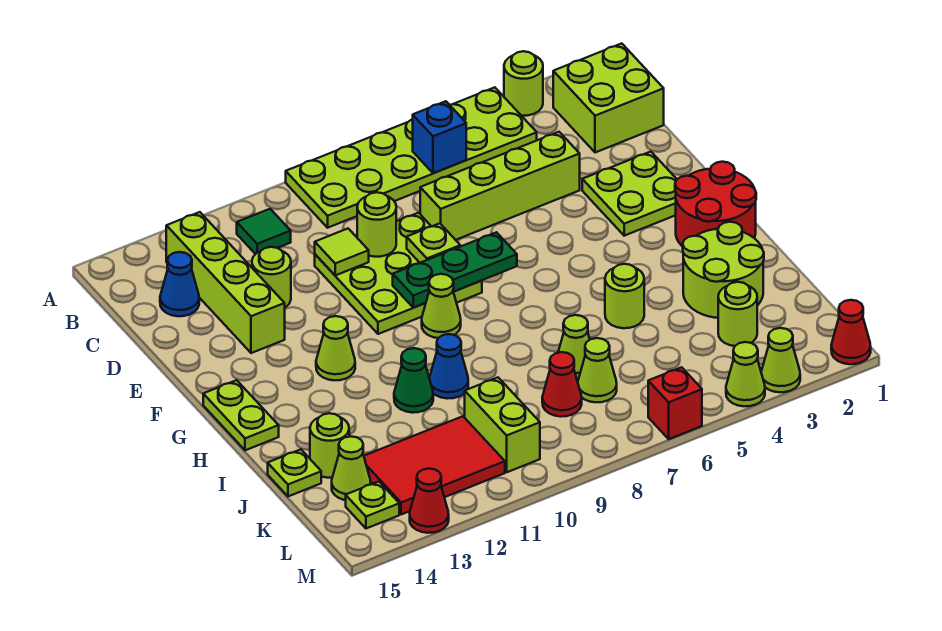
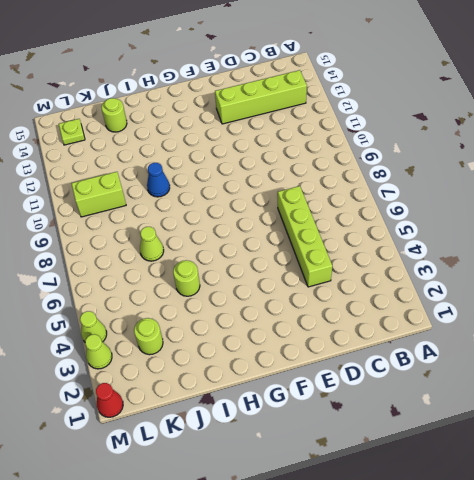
none -> lime round brick A3 level 1
none -> lime plate A4:B9 level 1
none -> lime brick B1:C2 level 1
none -> green tile B11 level 1

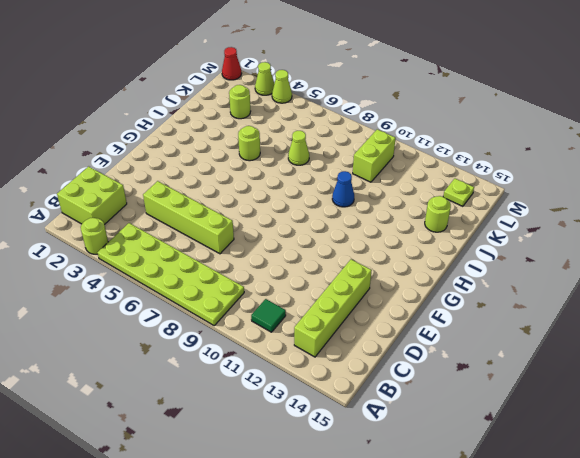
none -> blue cone C14 level 1
none -> lime plate D8:F10 level 1
none -> lime round brick D12 level 1
none -> lime plate E2:F3 level 1

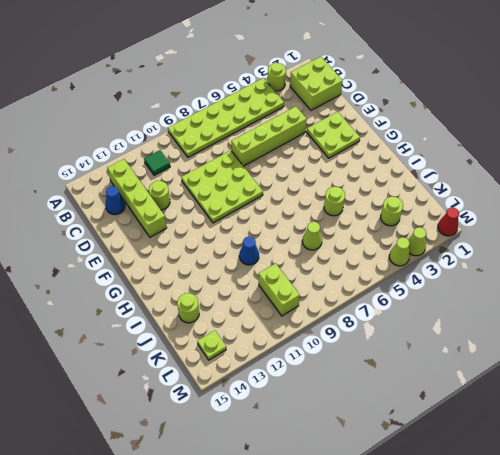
none -> red round brick G1:H2 level 1
none -> lime cone G9 level 1
none -> lime cone G12 level 1
none -> lime plate G15:H15 level 1

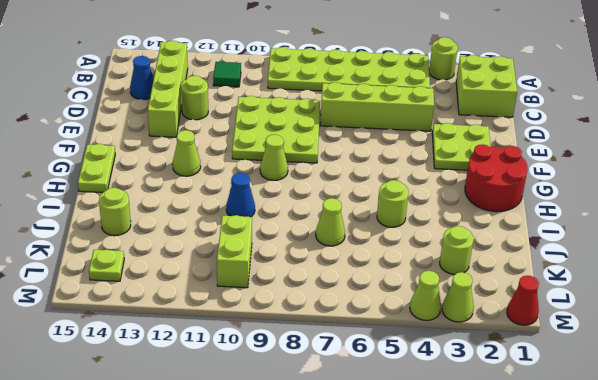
none -> lime round brick I2:J3 level 1
none -> green cone I11 level 1
none -> lime plate J15 level 1
none -> lime cone K7 level 1

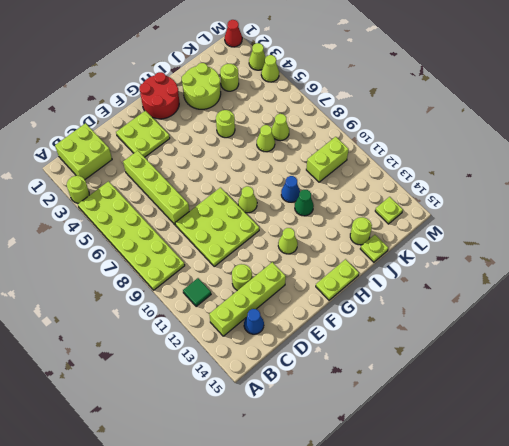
none -> red cone K8 level 1
none -> red tile K11:L13 level 1
none -> lime cone K14 level 1
none -> red brick M6 level 1

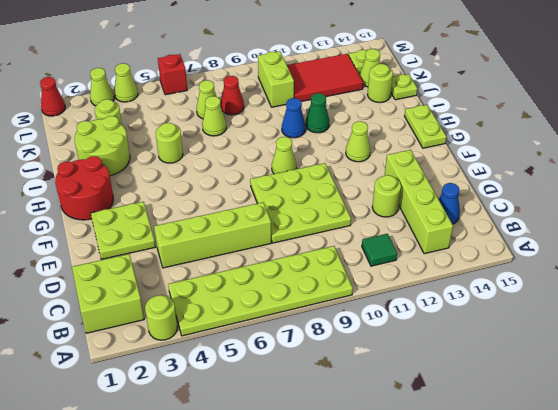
none -> red cone M13 level 1
none -> blue brick B6 level 2
none -> lime round brick D9 level 2
none -> lime tile D10 level 2

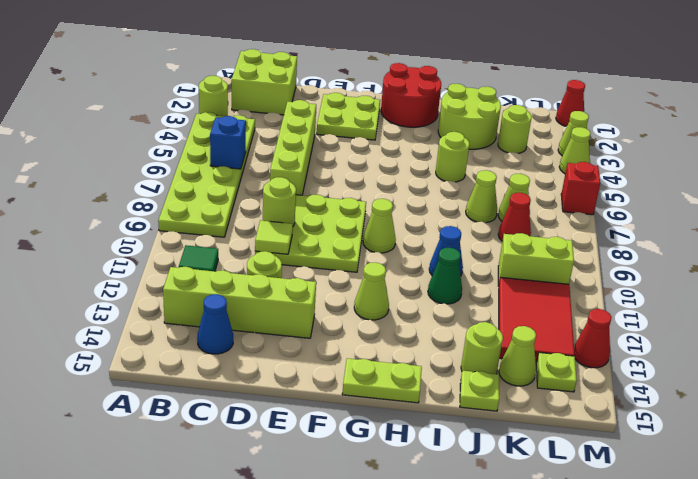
none -> lime plate E8 level 2
none -> green plate F7:F9 level 2

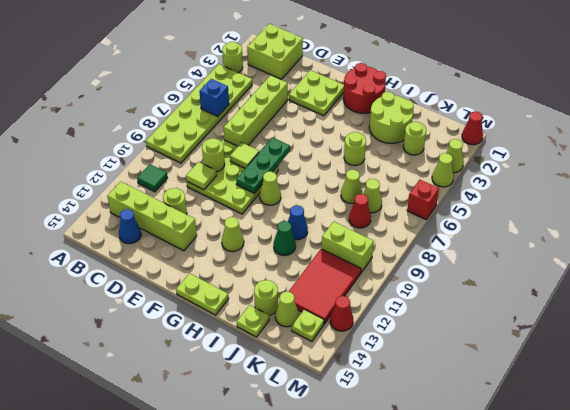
lime tile E8 level 2 -> lime plate E8 level 2

